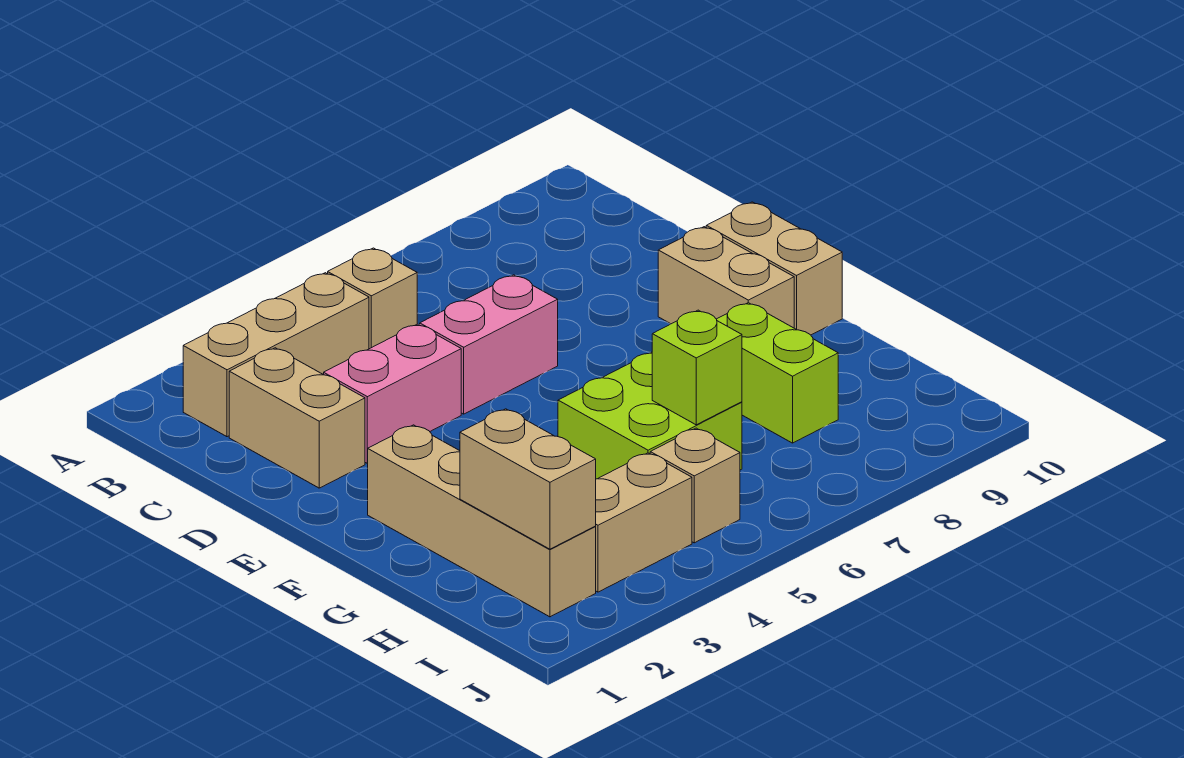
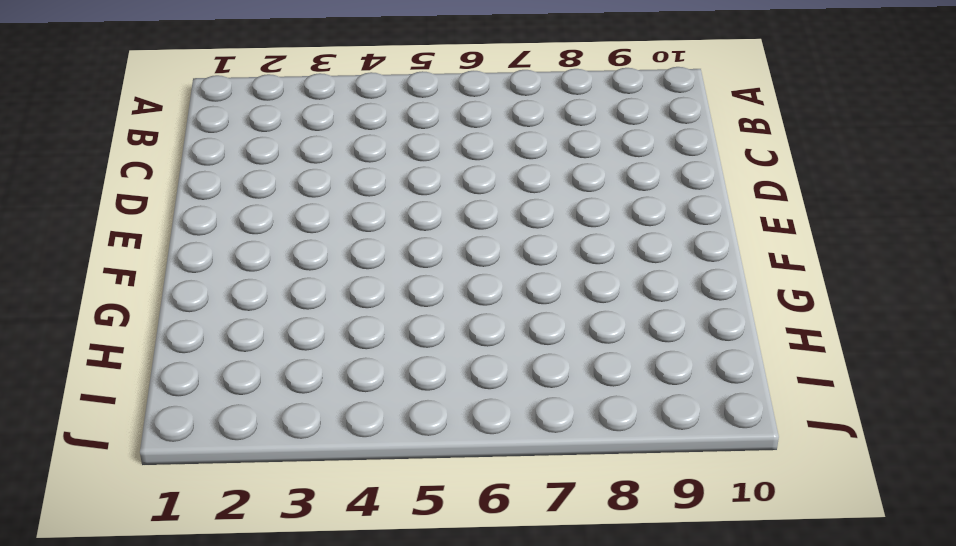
none -> tan brick B2:B4 level 1
none -> tan brick B5 level 1
none -> tan brick C2:D2 level 1

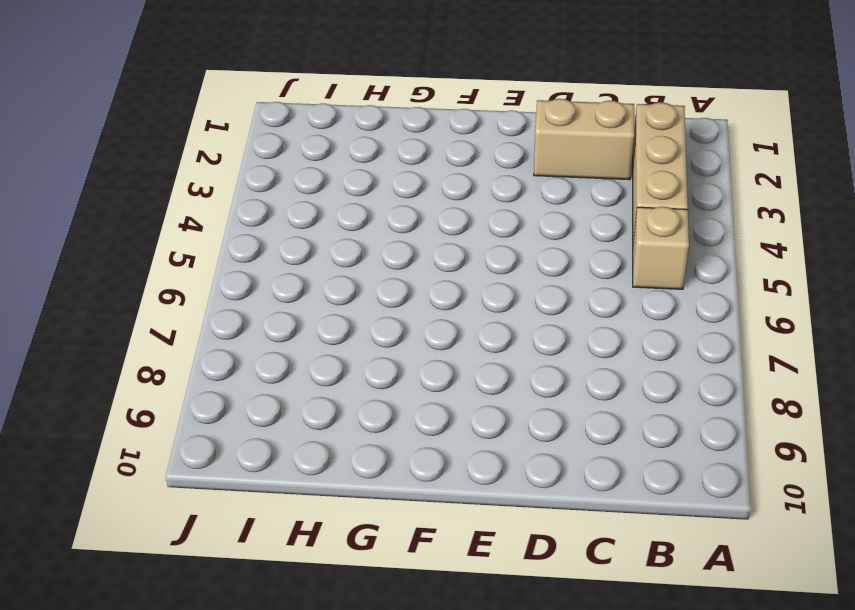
none -> pink brick D3:D4 level 1
none -> pink brick D5:D6 level 1
none -> tan brick E9:F9 level 1

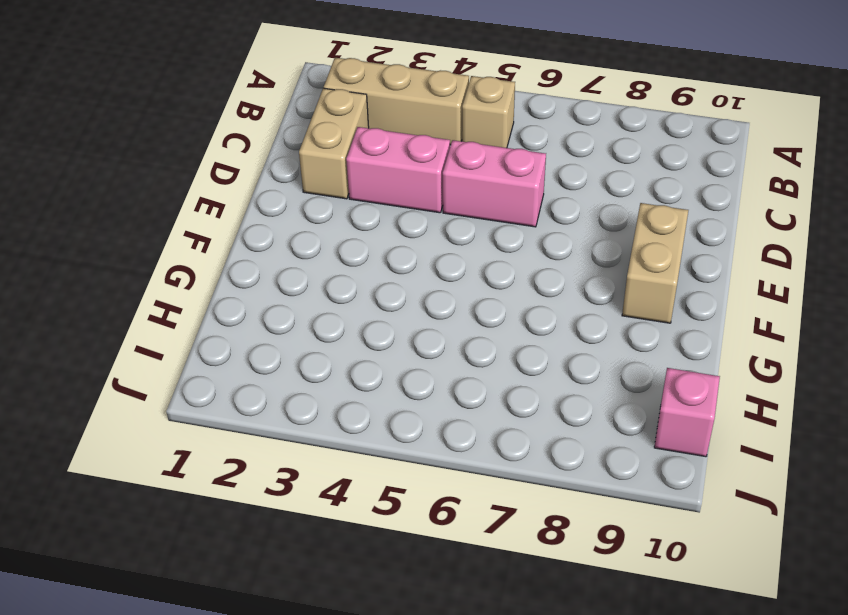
pink brick I10 level 1 -> none
none -> tan brick E10:F10 level 1
none -> tan brick F2:I2 level 1
none -> lime brick G5:H6 level 1

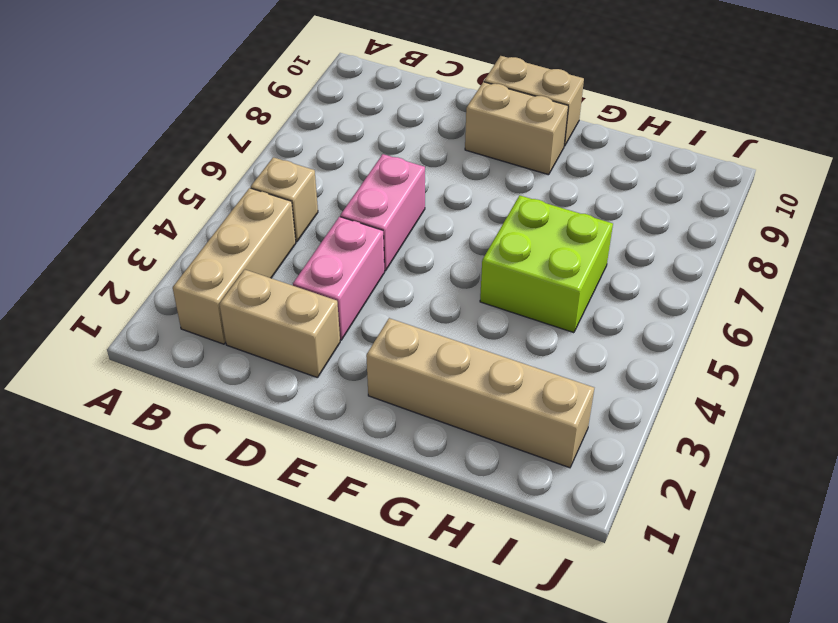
none -> lime brick G8:H8 level 1
none -> tan brick I3:I4 level 1
none -> tan brick I5 level 1

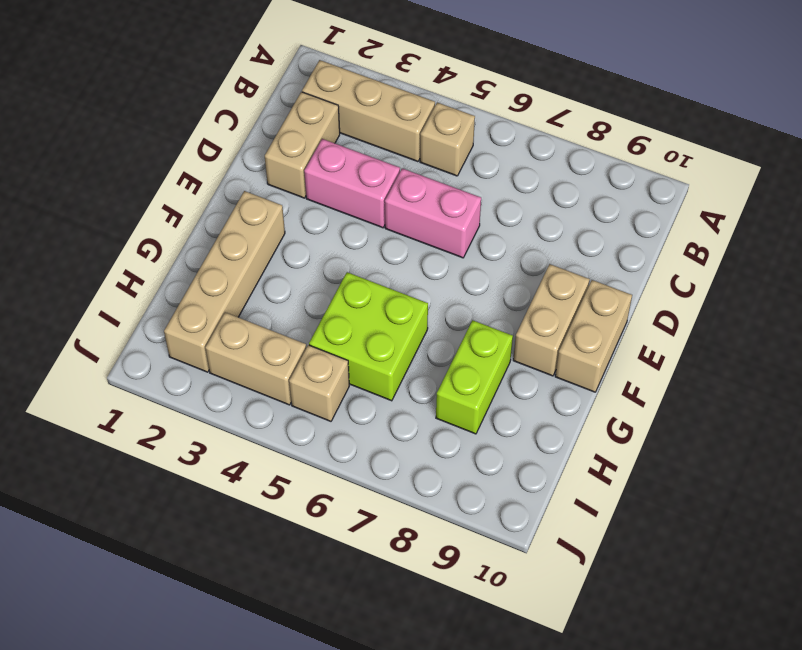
none -> tan brick H2:I2 level 2
none -> lime brick H6 level 2

